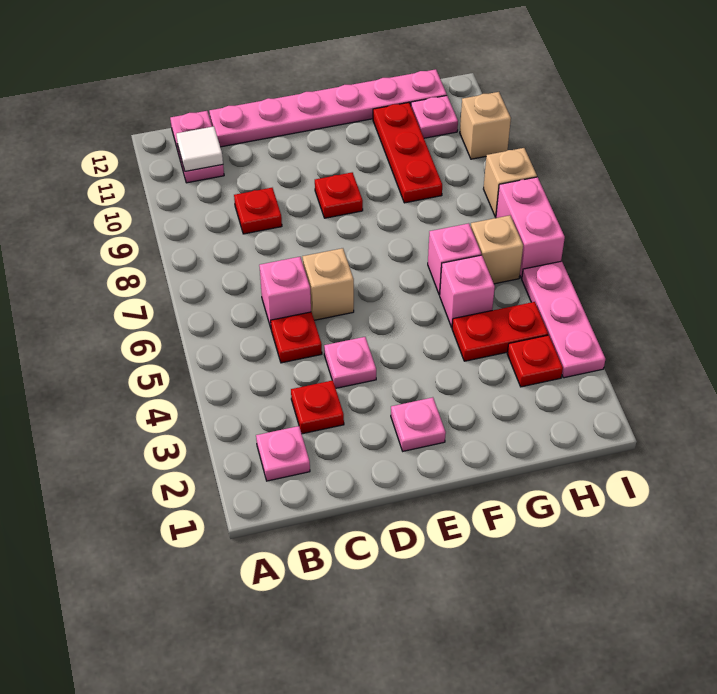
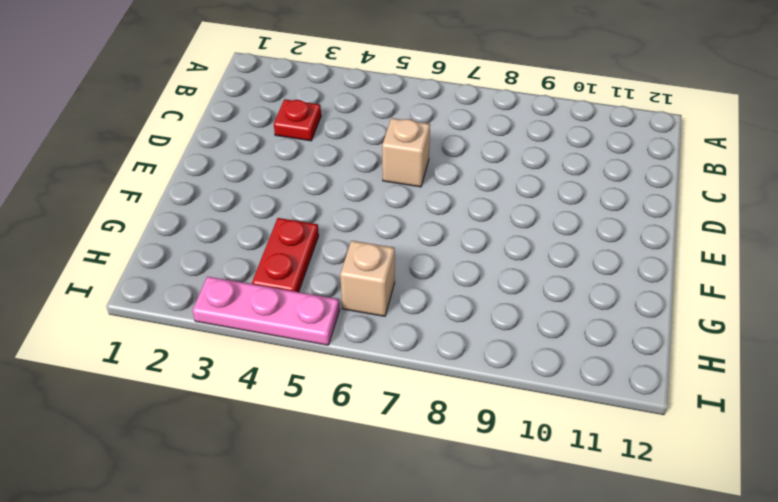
none -> pink plate B2 level 1
none -> pink plate B11:B12 level 1
none -> red plate C5 level 1

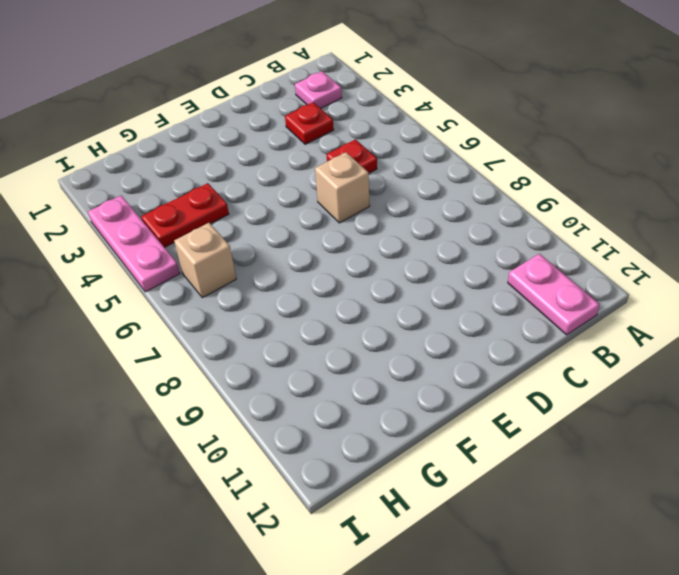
none -> pink brick C6 level 1
none -> red plate C9 level 1
none -> pink plate C12:H12 level 1

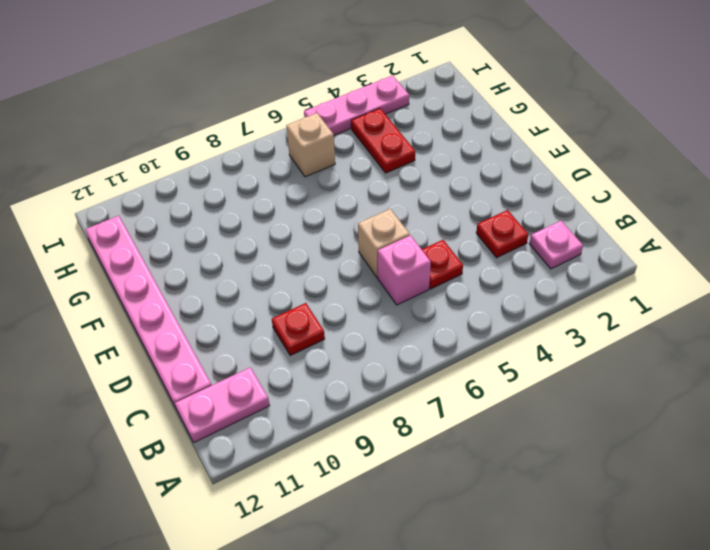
none -> pink plate D4 level 1
none -> pink plate E2 level 1
none -> red plate E9 level 1

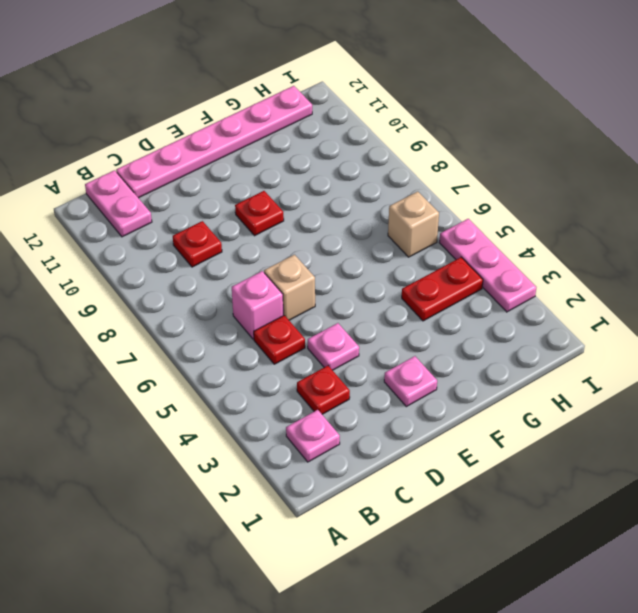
none -> pink brick G5 level 1
none -> pink brick G6 level 1
none -> red plate G9:G11 level 1

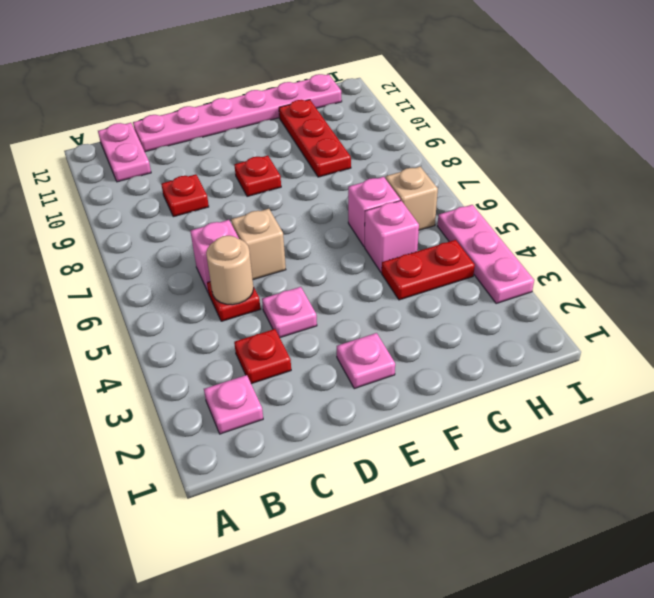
tan round brick C5 level 2 -> none
none -> red plate H3 level 1
none -> pink plate H11 level 1
none -> pink brick I6:I7 level 1

